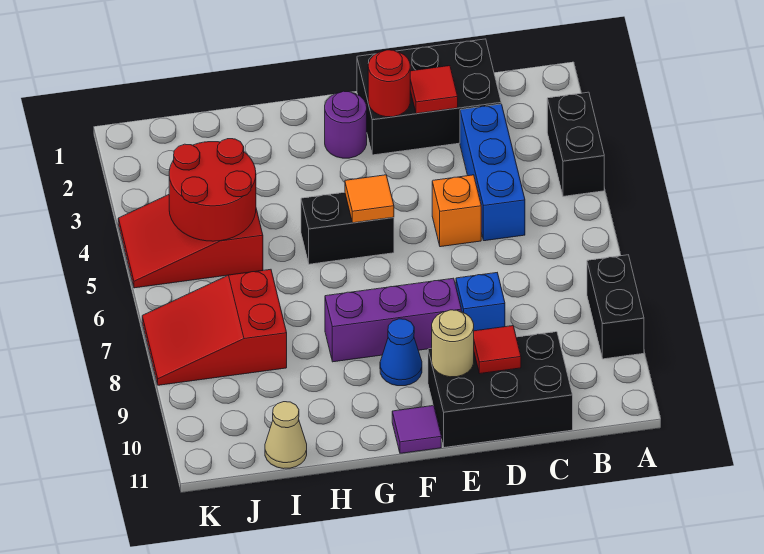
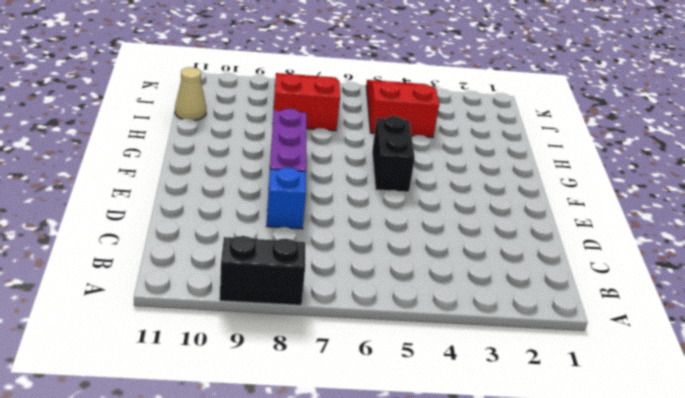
none -> black brick A3:A4 level 1
none -> black brick C1:E2 level 1
none -> blue brick C3:C5 level 1

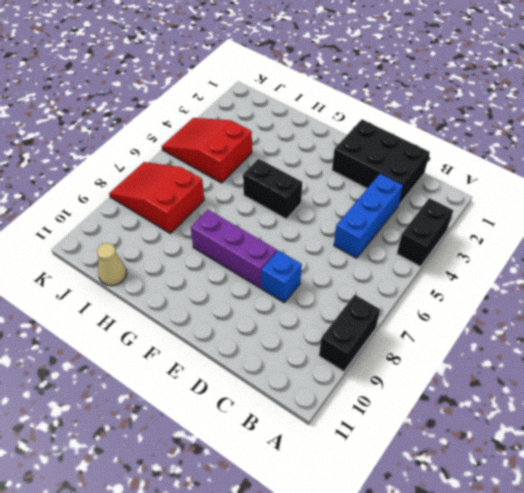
none -> black brick C10:E11 level 1
none -> orange brick D5 level 1
none -> purple round brick F2 level 1

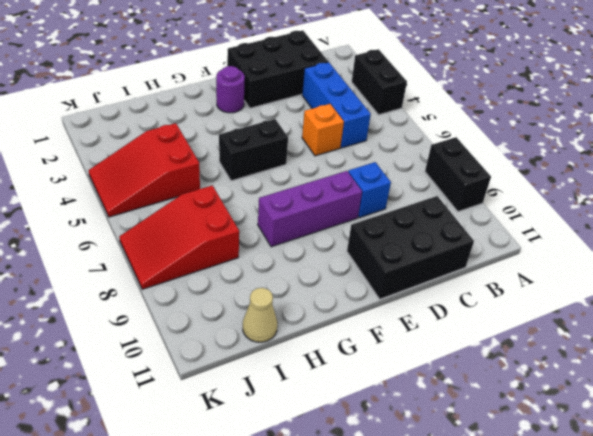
none -> blue cone F9 level 1
none -> purple tile F11 level 1
none -> red tile D2 level 2

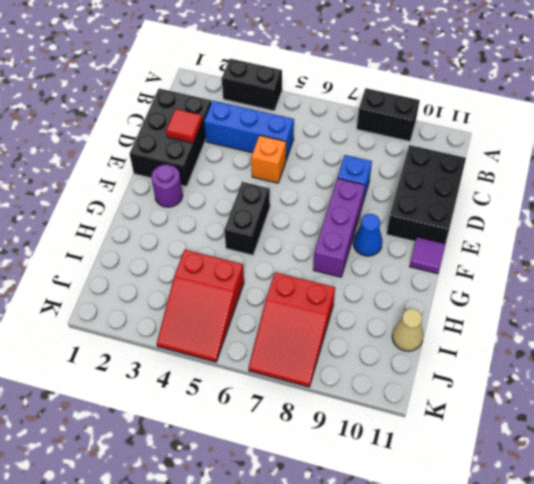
none -> red tile D10 level 2
none -> red round brick E2 level 2
none -> tan round brick E10 level 2

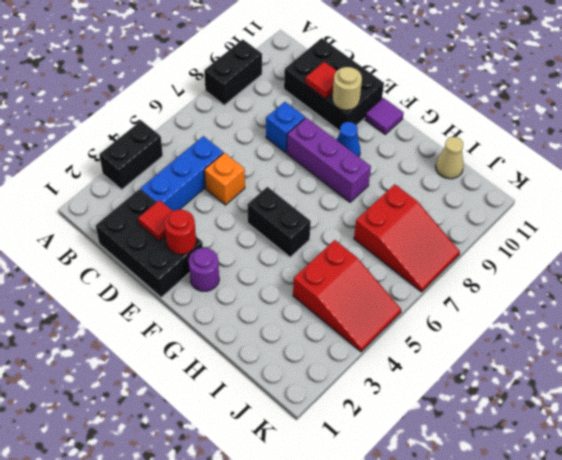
none -> orange tile F5 level 2
none -> red round brick I4:J5 level 2

